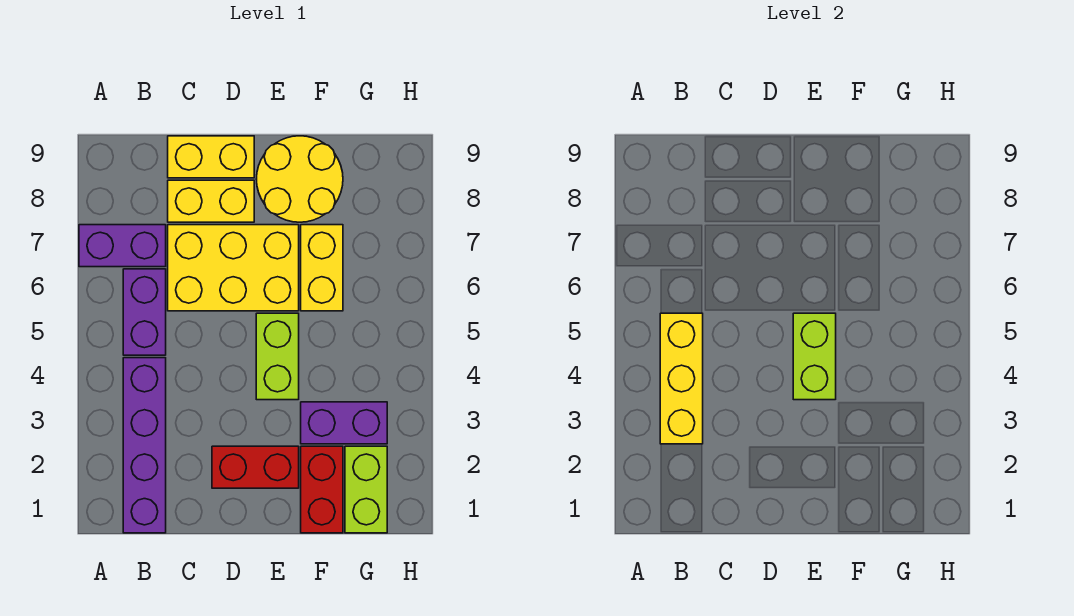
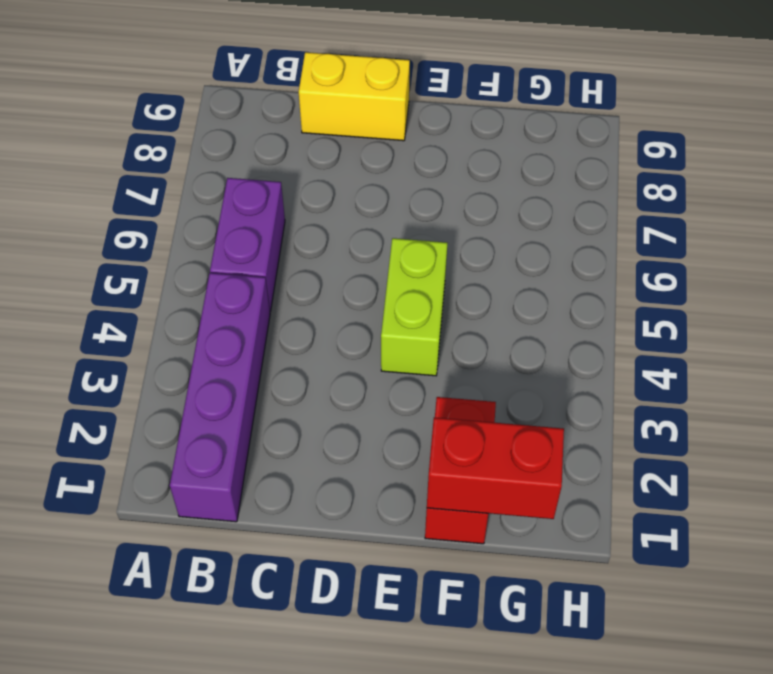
red brick F1:G1 level 2 -> red brick D2:E2 level 1
none -> purple brick A7:B7 level 1
none -> yellow brick C6:E7 level 1
none -> yellow brick C8:D8 level 1

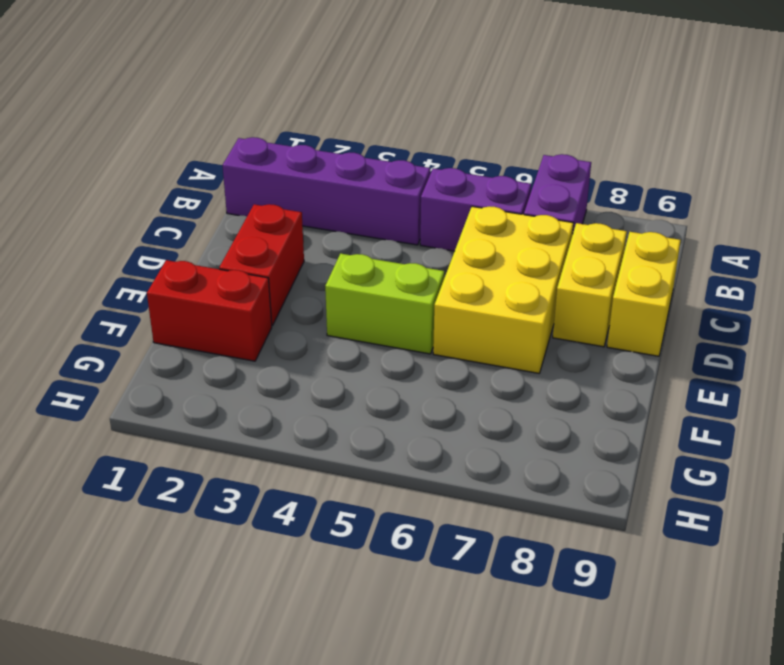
none -> yellow round brick E8:F9 level 1
none -> purple brick F3:G3 level 1
none -> yellow brick F6:F7 level 1

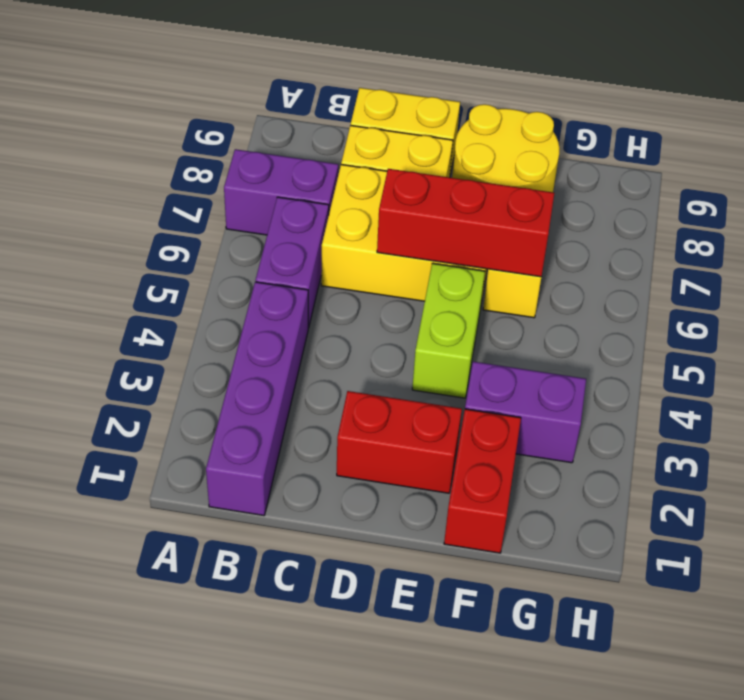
red brick D6:F6 level 2 -> none
none -> lime brick G1:G2 level 1
none -> yellow brick B3:B5 level 2
none -> lime brick E4:E5 level 2

